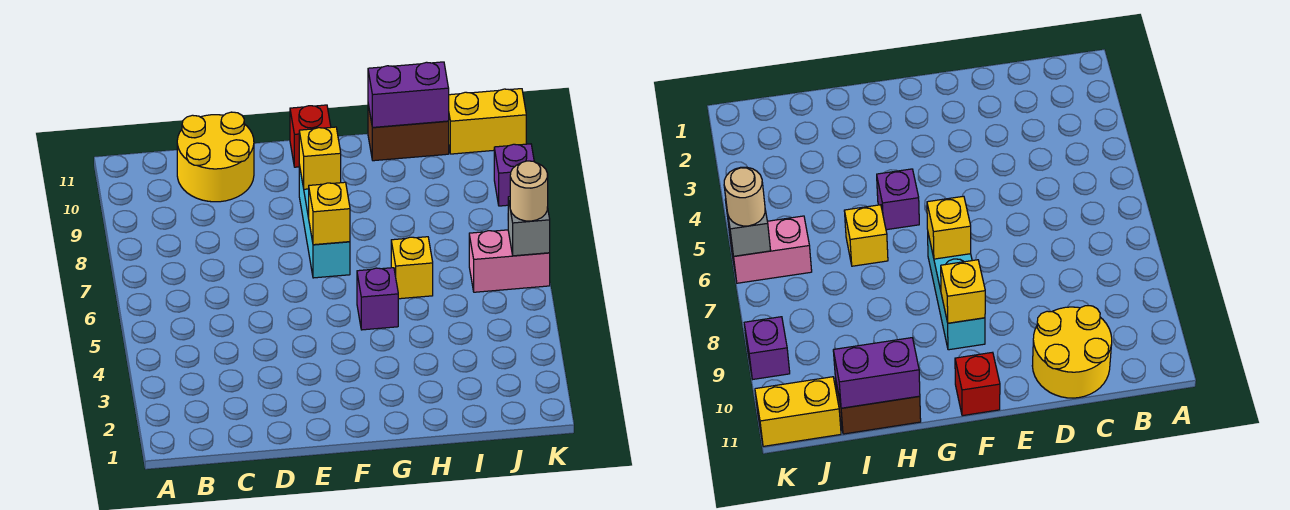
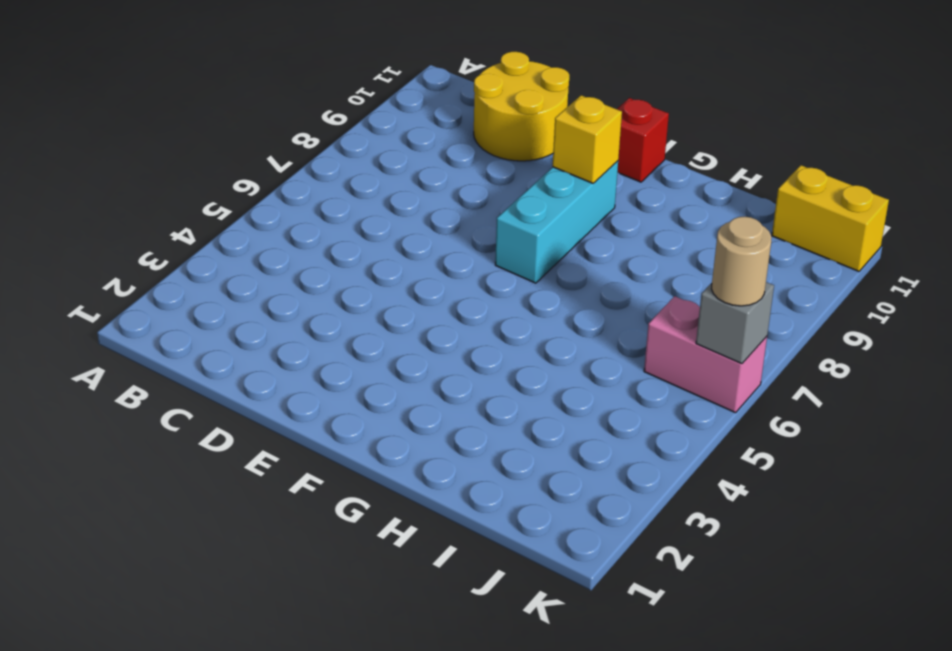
none -> purple brick G5 level 1
none -> yellow brick H6 level 1
none -> brown brick H11:I11 level 1

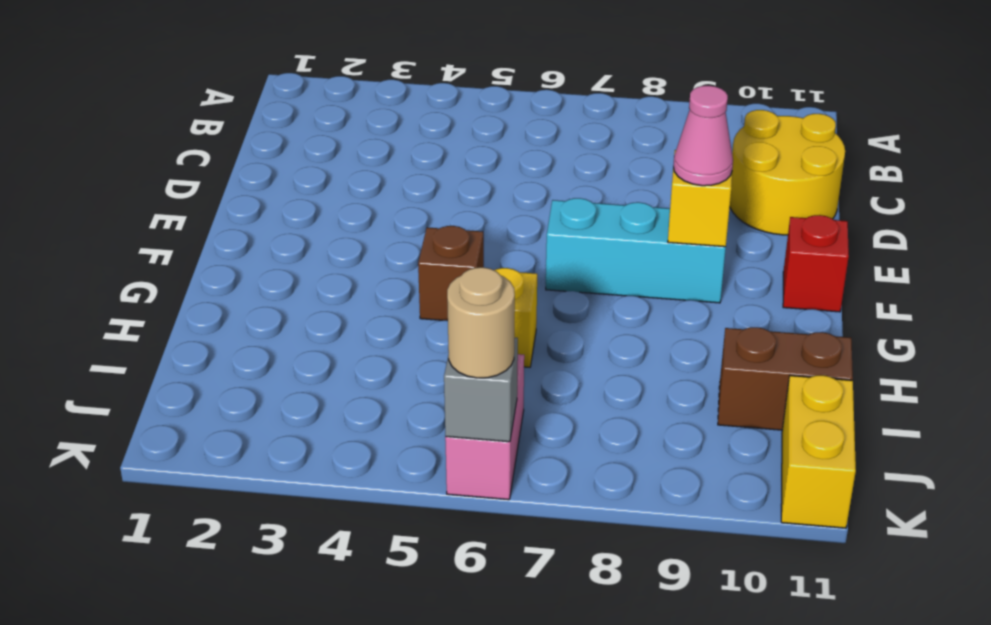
pink cone F9 level 3 -> none
brown brick G5 level 1 -> purple brick G5 level 1
brown brick I10:I11 level 1 -> brown brick H11:I11 level 1
none -> purple brick K9 level 1
none -> yellow brick F7 level 2
none -> purple brick H11:I11 level 2

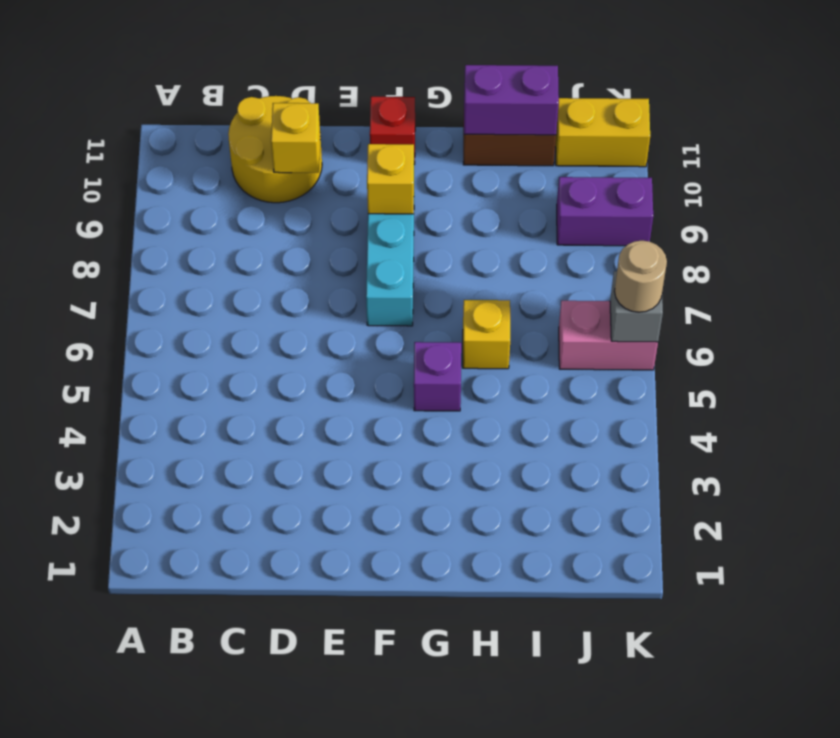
yellow brick D10 level 2 -> yellow brick F7 level 2
purple brick J9:K9 level 1 -> purple brick K9 level 1

